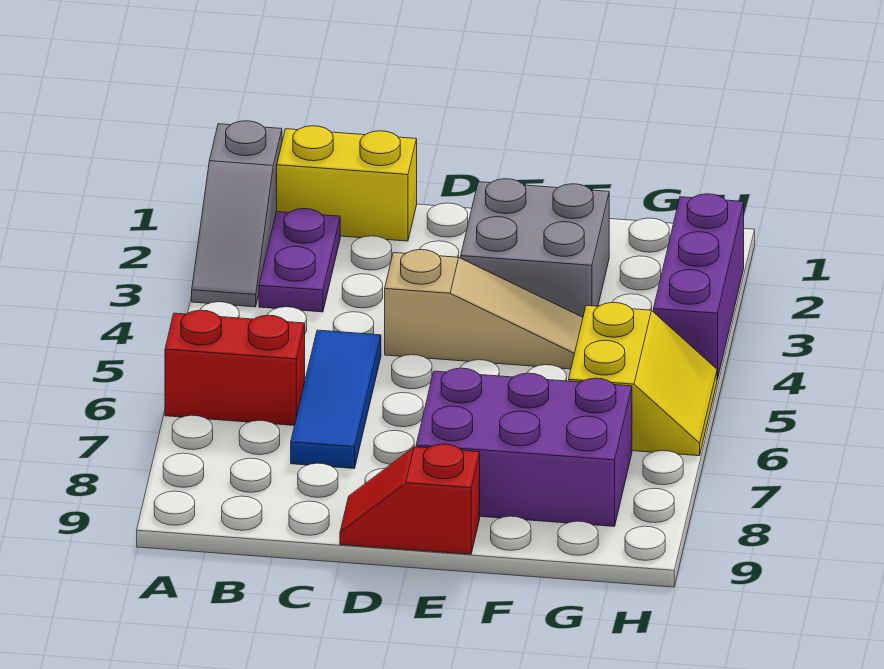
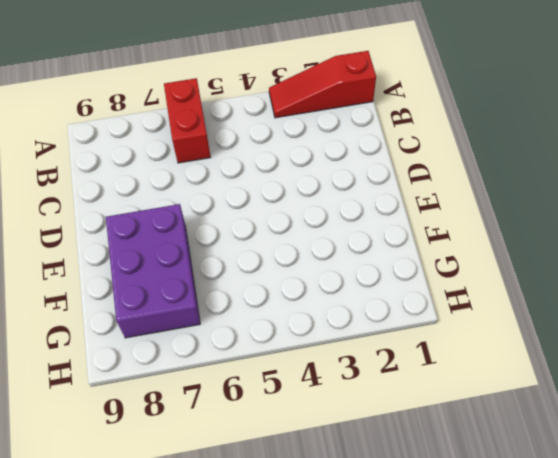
red slope A1:A3 level 1 top 1 -> grey slope A1:A3 level 1 top 1
none -> yellow brick B1:C1 level 1
none -> purple plate B2:B3 level 1

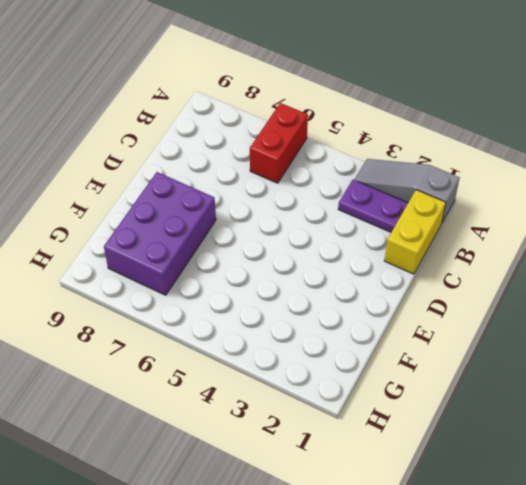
none -> blue tile C5:C7 level 1
none -> tan slope D4:F4 level 1 top D

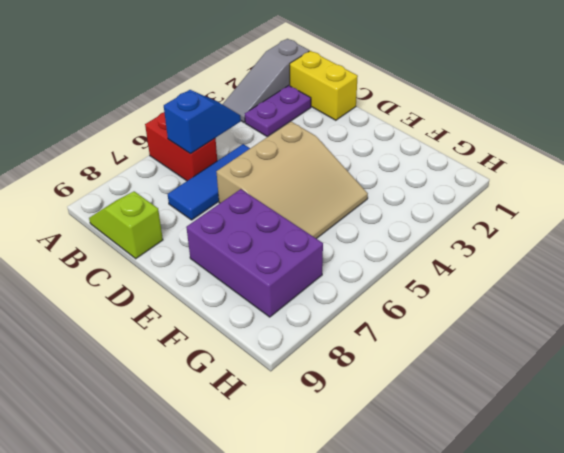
blue slope B5:B6 level 2 top 6 -> none
lime slope B9:C9 level 1 top C -> none
tan slope D4:F6 level 1 top D -> tan slope D4:F4 level 1 top D
none -> red slope D9:E9 level 1 top E
none -> grey brick E2:F3 level 1

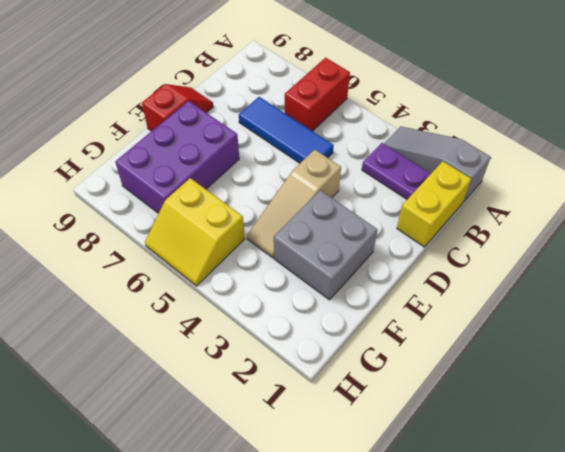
none -> purple brick H2:H4 level 1

